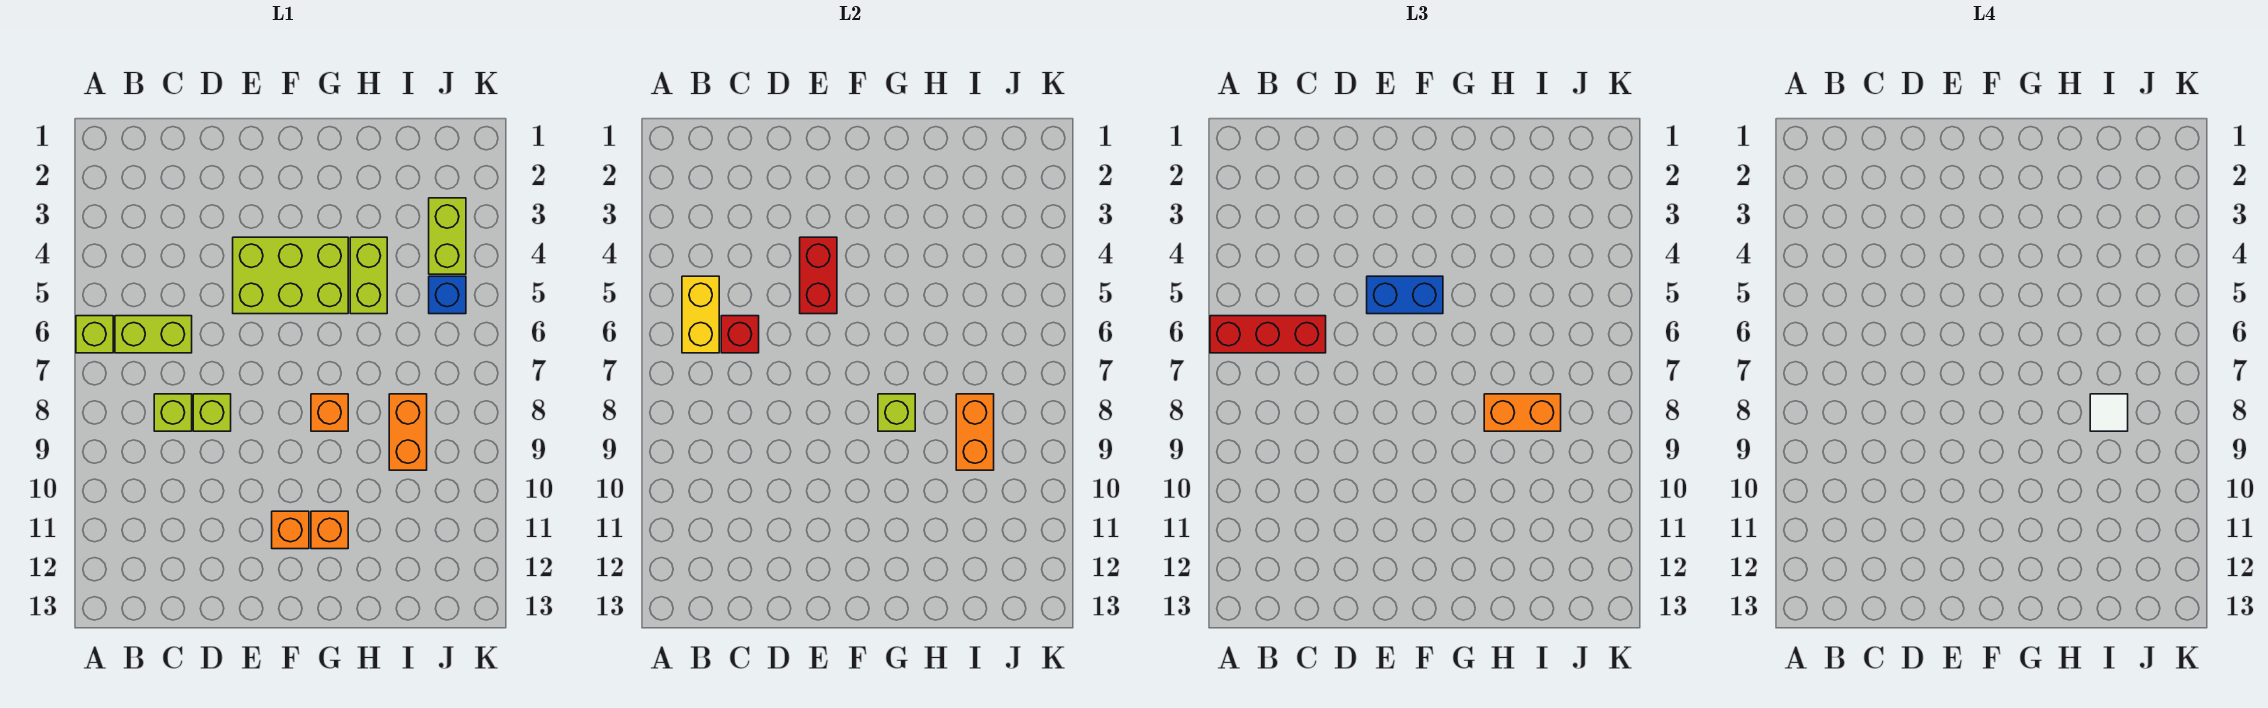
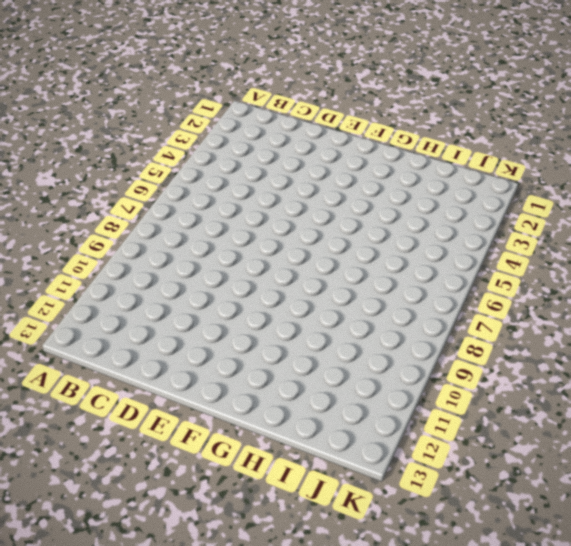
none -> lime brick A6 level 1
none -> lime brick B6:C6 level 1
none -> lime brick C8 level 1

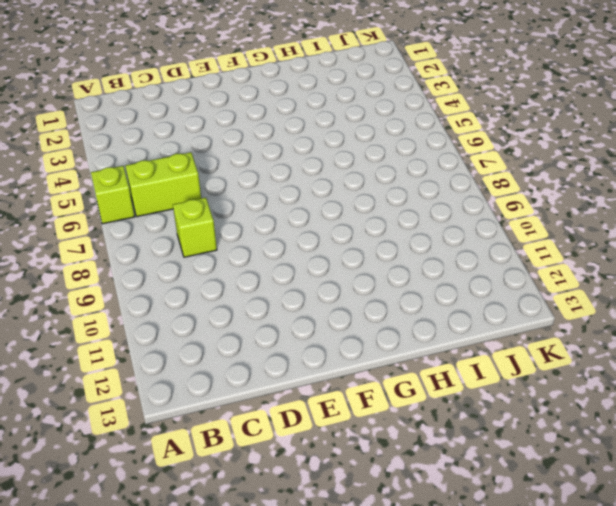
none -> lime brick D8 level 1
none -> lime brick E4:G5 level 1
none -> orange brick F11 level 1

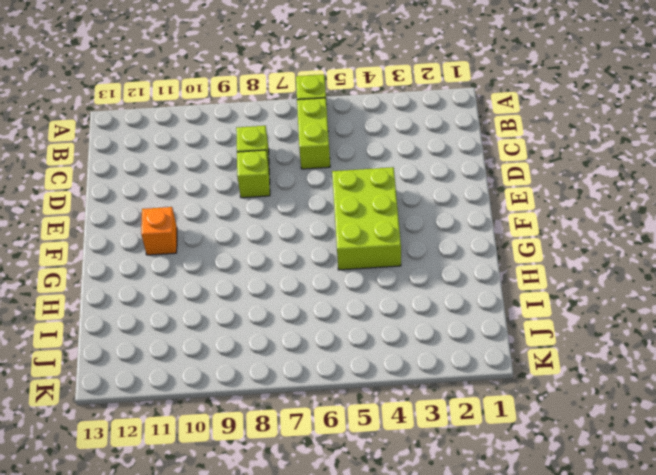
none -> orange brick G8 level 1
none -> orange brick G11 level 1
none -> lime brick H4:H5 level 1

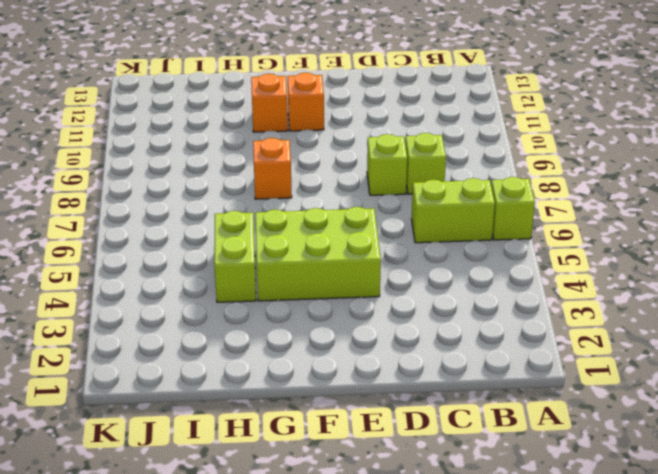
none -> orange brick I8:I9 level 1
none -> lime brick J3:J4 level 1
none -> blue brick J5 level 1

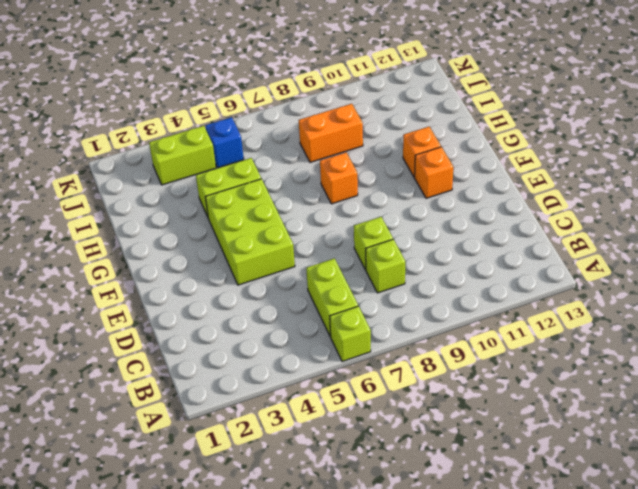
none -> yellow brick B5:B6 level 2
none -> red brick C6 level 2
none -> red brick E4:E5 level 2

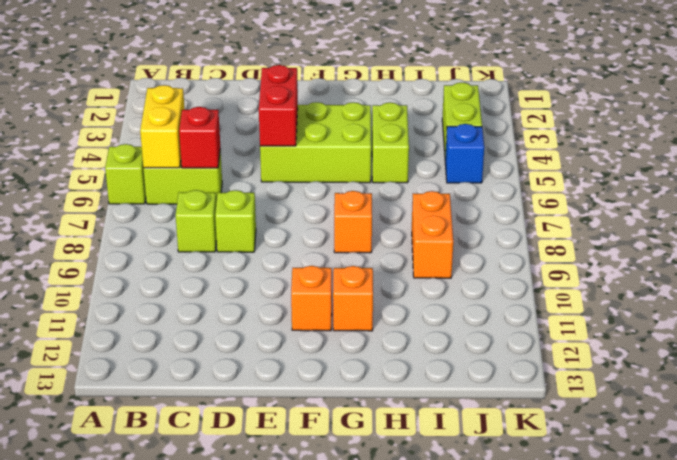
none -> lime brick G8 level 2
none -> orange brick I8:I9 level 2
none -> red brick A6:C6 level 3

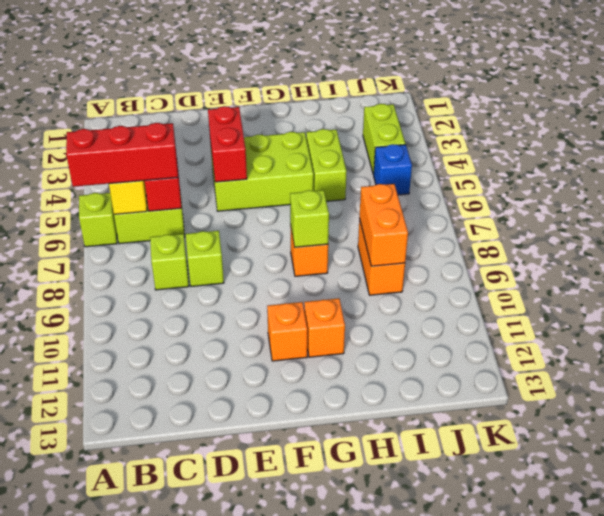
none -> blue brick E5:F5 level 3
none -> orange brick H8:I8 level 3
none -> white tile I8 level 4

